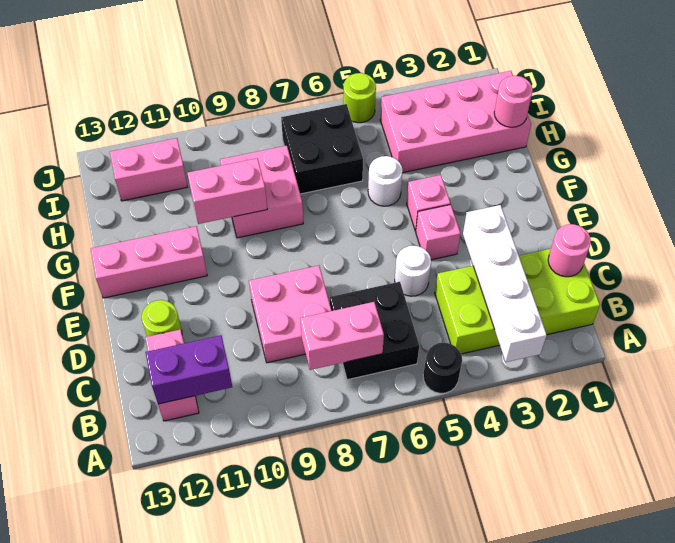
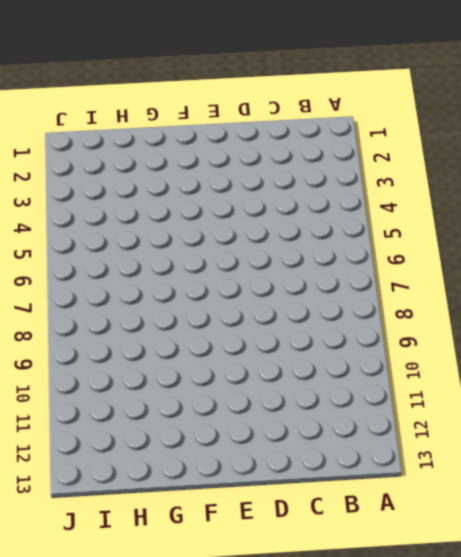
none -> black round brick A5 level 1
none -> lime brick B1:C4 level 1
none -> black brick B6:C7 level 1

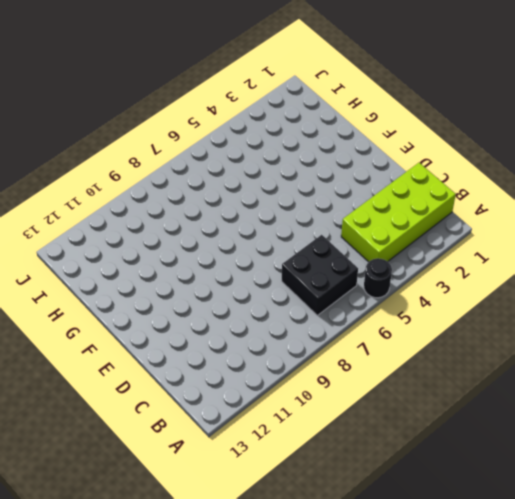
none -> pink brick B12:C12 level 1
none -> pink brick C8:D9 level 1
none -> white round brick D5 level 1

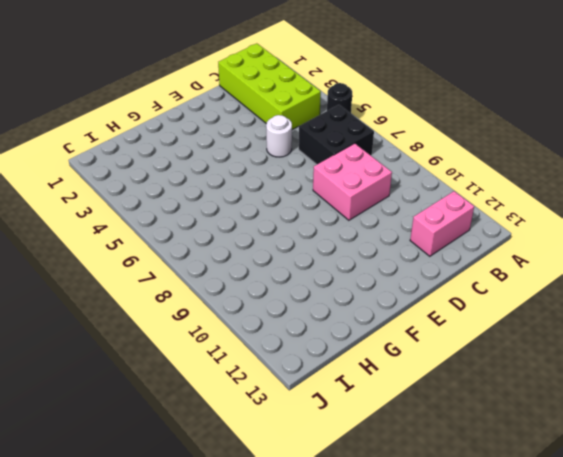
none -> lime round brick D12 level 1
none -> pink brick E4 level 1
none -> pink brick F4 level 1

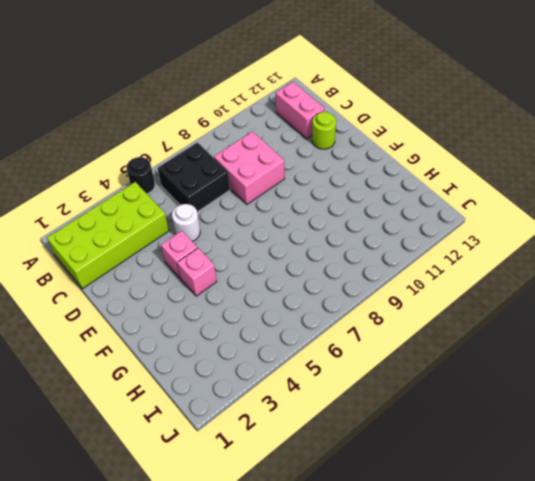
none -> pink brick F11:F13 level 1
none -> white round brick G5 level 1
none -> pink brick G8:H9 level 1

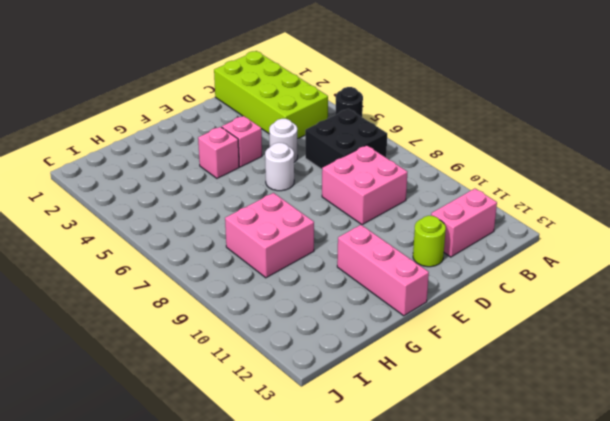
white round brick E6 level 1 -> white round brick G5 level 1
none -> pink brick H1:I4 level 1
none -> black brick H6:I7 level 1
none -> pink brick I11:I12 level 1

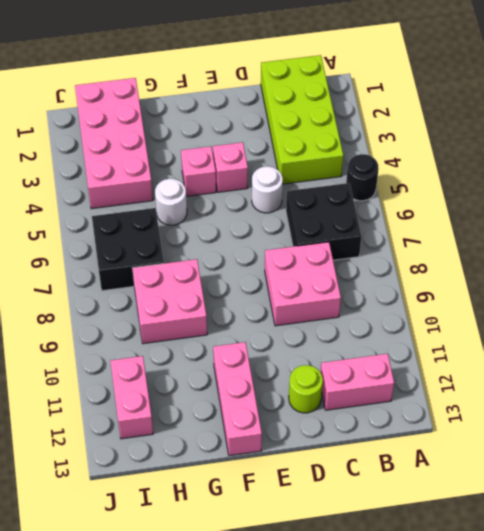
none -> lime round brick J5 level 1
none -> white brick A3:D3 level 2
none -> pink brick B7:B8 level 2

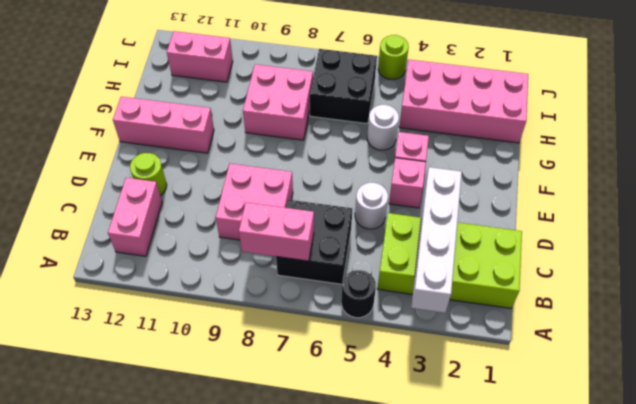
none -> purple brick B11:B12 level 2
none -> pink round brick C1 level 2
none -> pink brick G9:G10 level 2

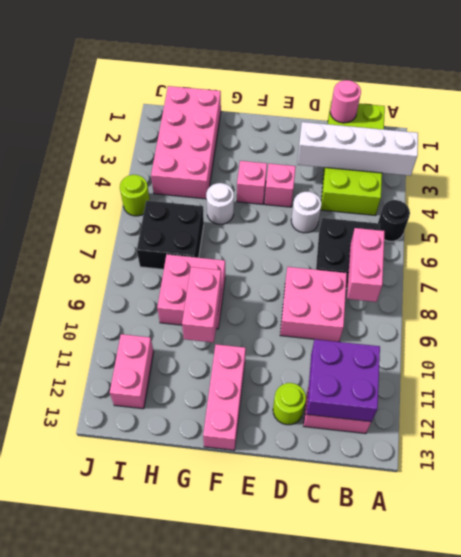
purple brick B11:C12 level 2 -> purple brick B11:B12 level 2
none -> pink round brick H1 level 2

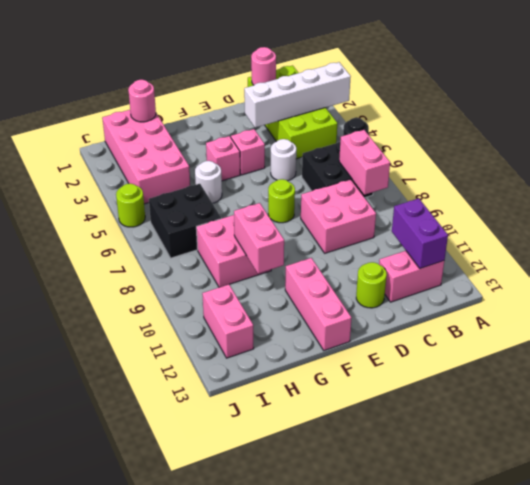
lime round brick E7 level 1 -> none

